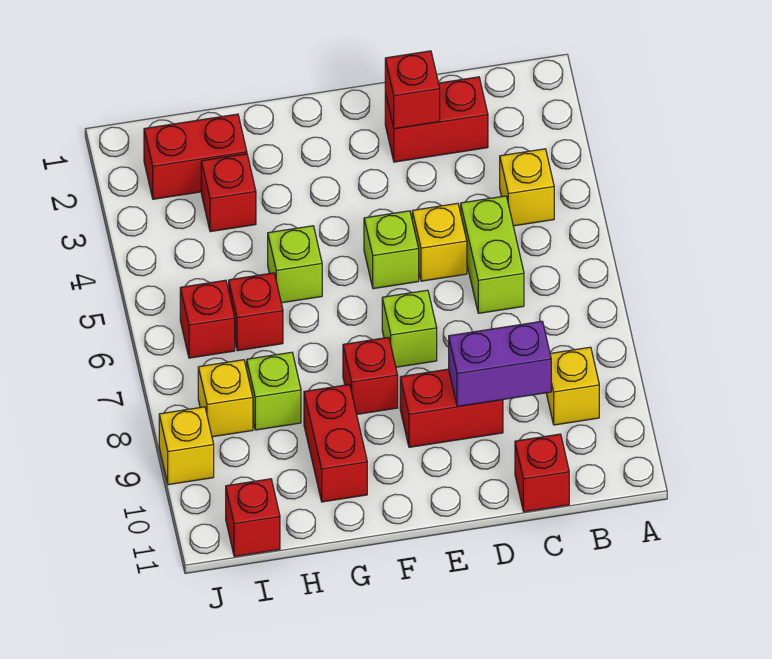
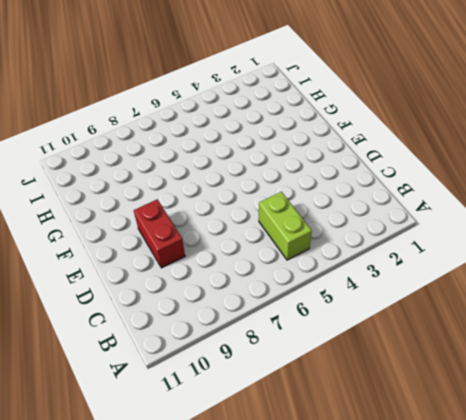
lime brick B5:C5 level 1 -> lime brick C5:C6 level 1
none -> yellow brick B4 level 1
none -> yellow brick B9 level 1
none -> red brick C2:D2 level 1

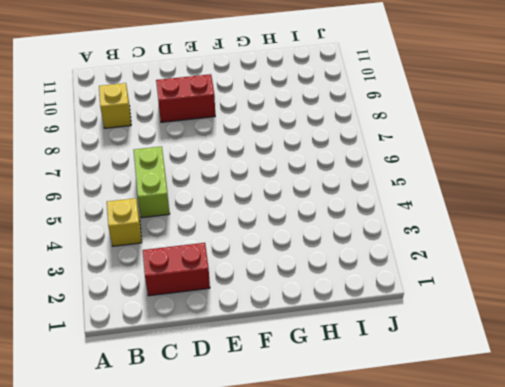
none -> red brick C11 level 1
none -> yellow brick D5 level 1
none -> lime brick E5 level 1

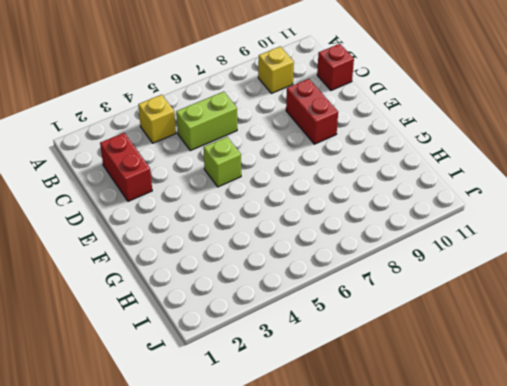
none -> yellow brick D5 level 1
none -> lime brick E7 level 1
none -> red brick F8 level 1

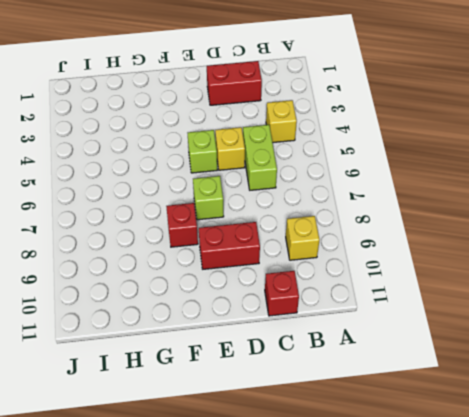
none -> lime brick G5 level 1
none -> red brick G9:G10 level 1
none -> red brick H2:I2 level 1

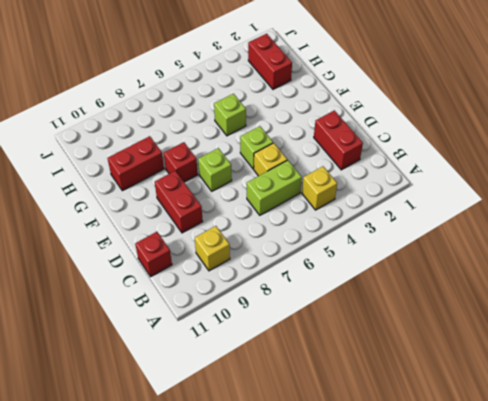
none -> red brick H3 level 1
none -> red brick H6 level 1
none -> lime brick H8 level 1

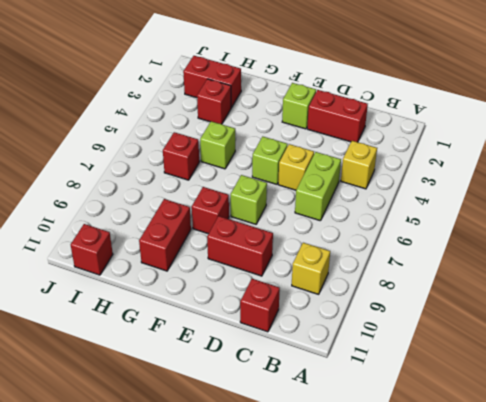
lime brick E2 level 1 -> lime brick H8 level 1
none -> red brick I6 level 1
none -> yellow brick I8 level 1
none -> yellow brick J9 level 1

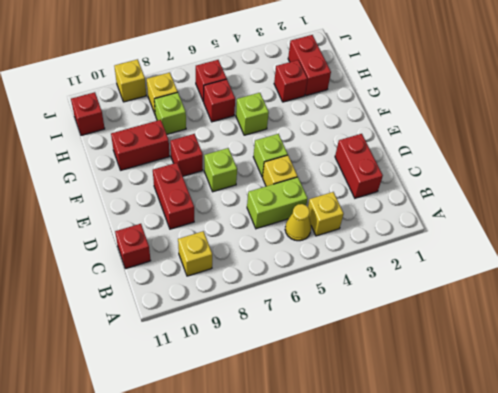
yellow cone B5 level 1 -> none
none -> purple brick C9:D9 level 2
none -> red brick D2 level 2

